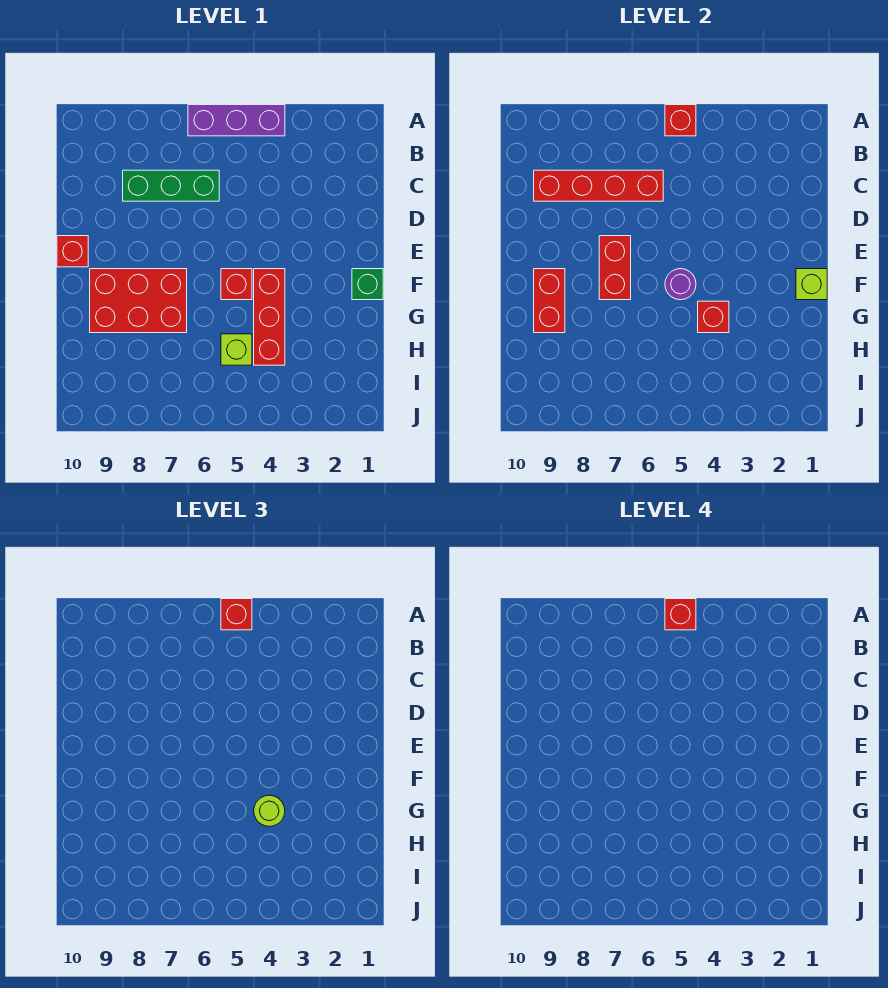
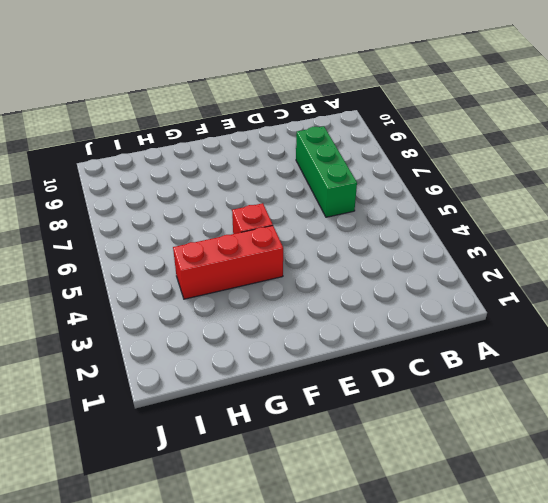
none -> purple brick A4:A6 level 1
none -> red brick E10 level 1
none -> green brick F1 level 1

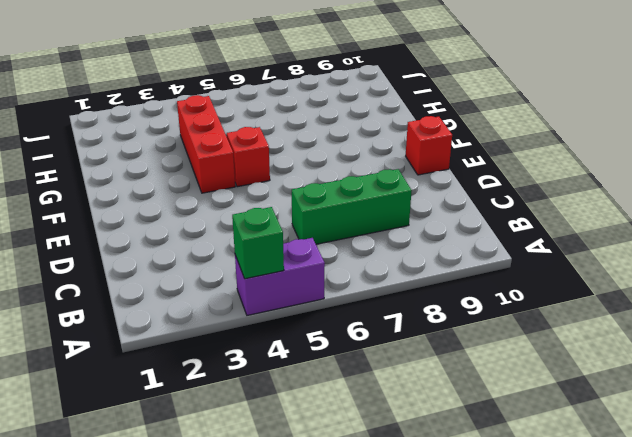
purple brick A4:A5 level 1 -> purple brick A4:A6 level 1
green brick A4 level 2 -> green brick F1 level 1
none -> red brick F7:G9 level 1
none -> lime brick H5 level 1
none -> red brick A5 level 2

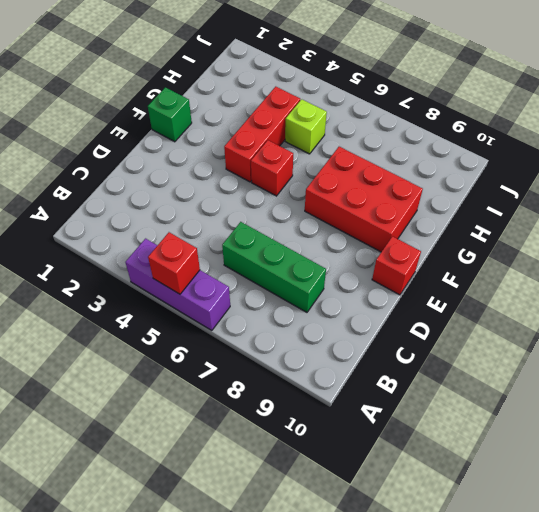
none -> red brick C6:C9 level 2
none -> red brick E7:F7 level 2
none -> lime brick F1 level 2

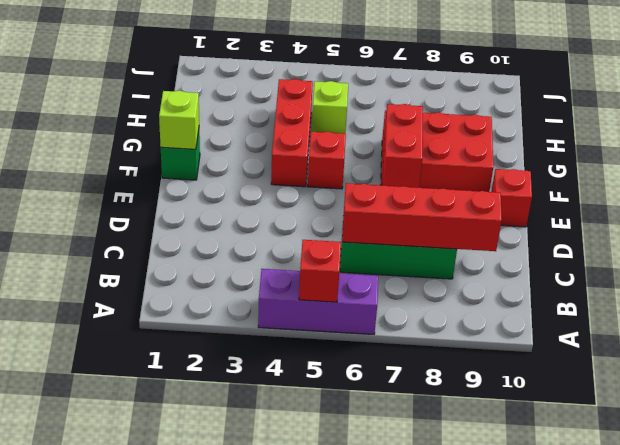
none -> purple round brick F5 level 2
none -> red brick F9:G9 level 2
none -> red brick G4 level 2

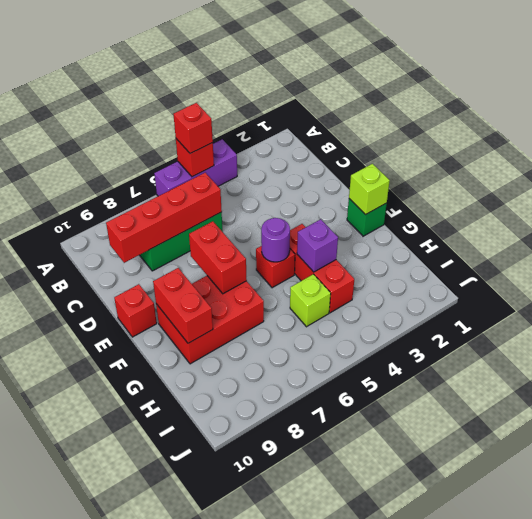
purple brick G4 level 2 -> red brick G4 level 2
none -> lime round brick G4 level 3
none -> red brick A5 level 4

